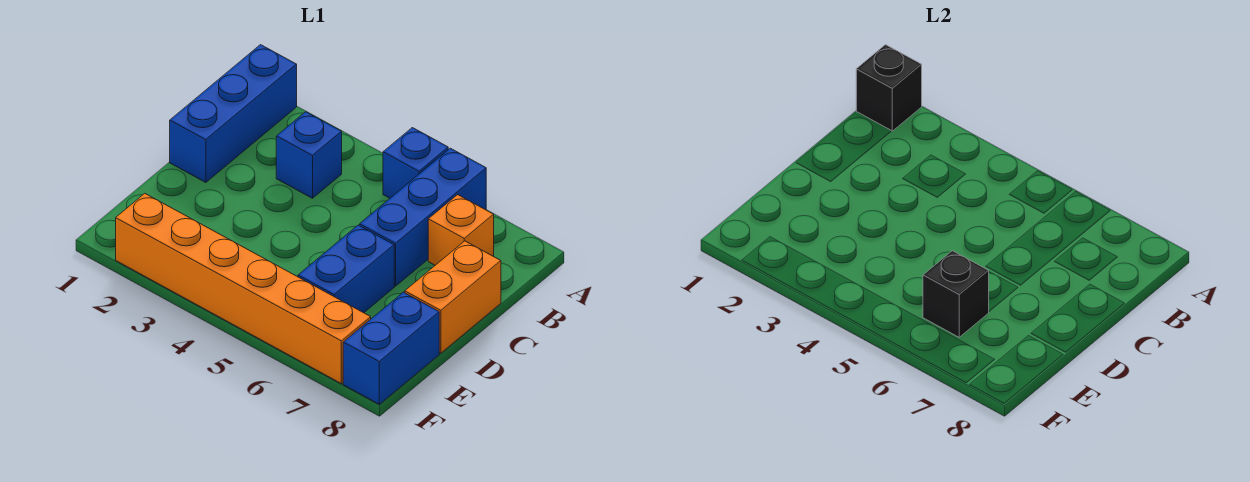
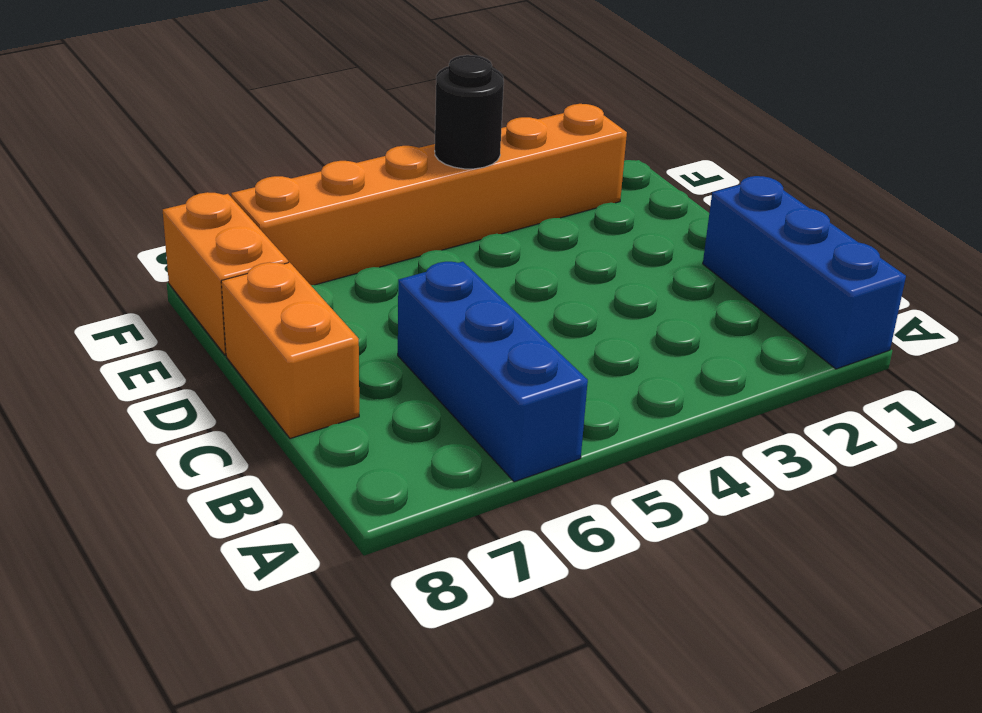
orange brick E8:F8 level 1 -> blue brick E8:F8 level 1
black round brick F4 level 2 -> none
none -> blue brick A5 level 1
none -> blue brick B3 level 1

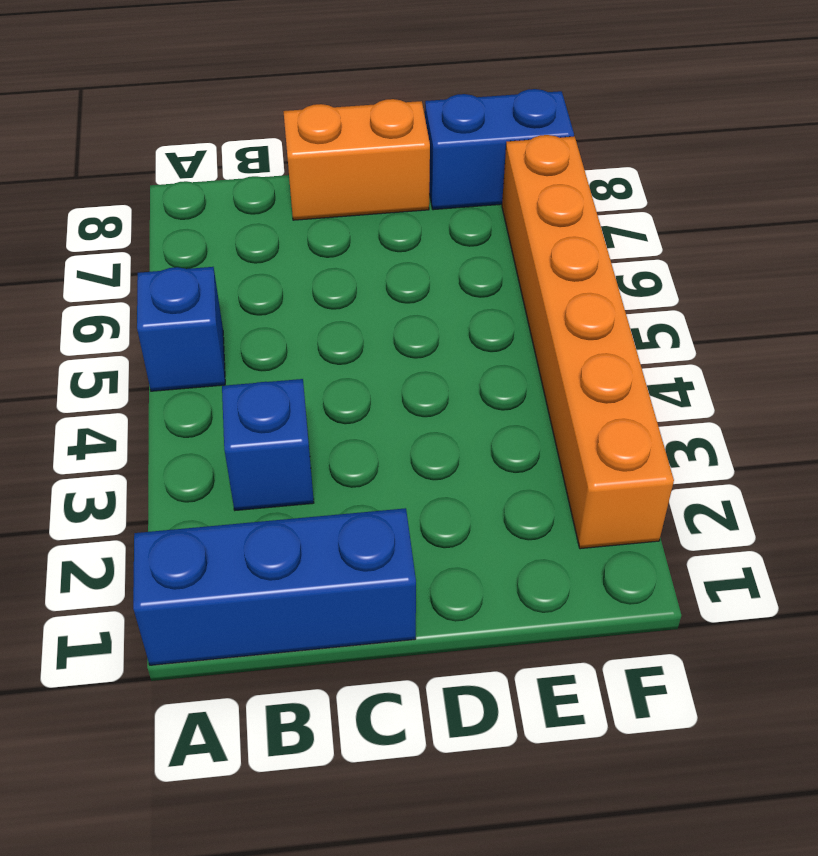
none -> blue brick A6:C6 level 1
none -> orange brick B7 level 1

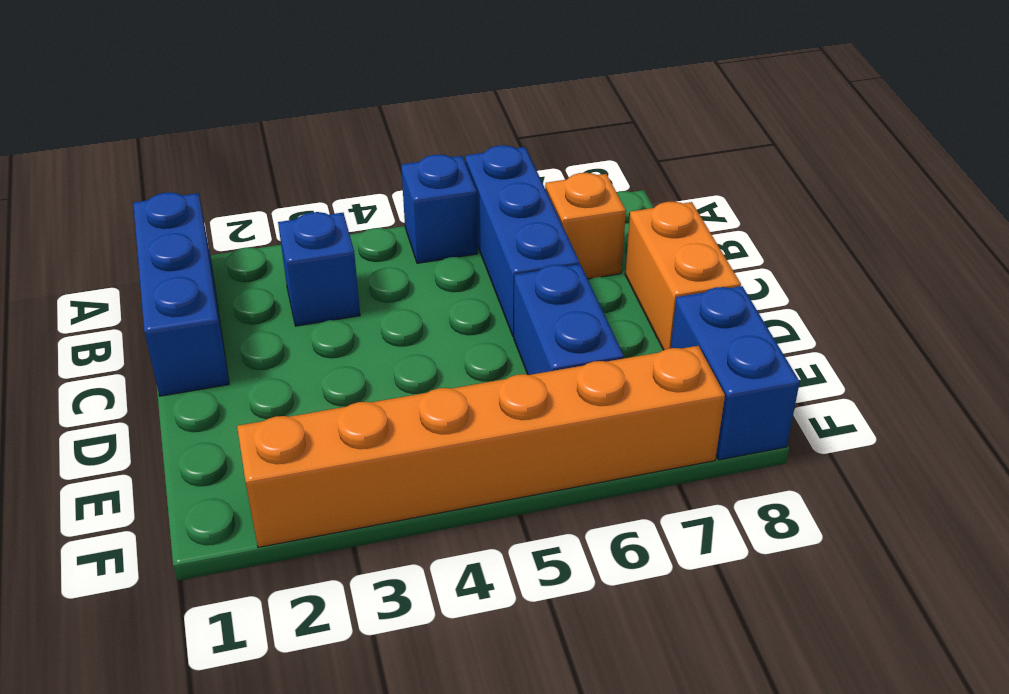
none -> black brick A1 level 2
none -> black brick E6 level 2

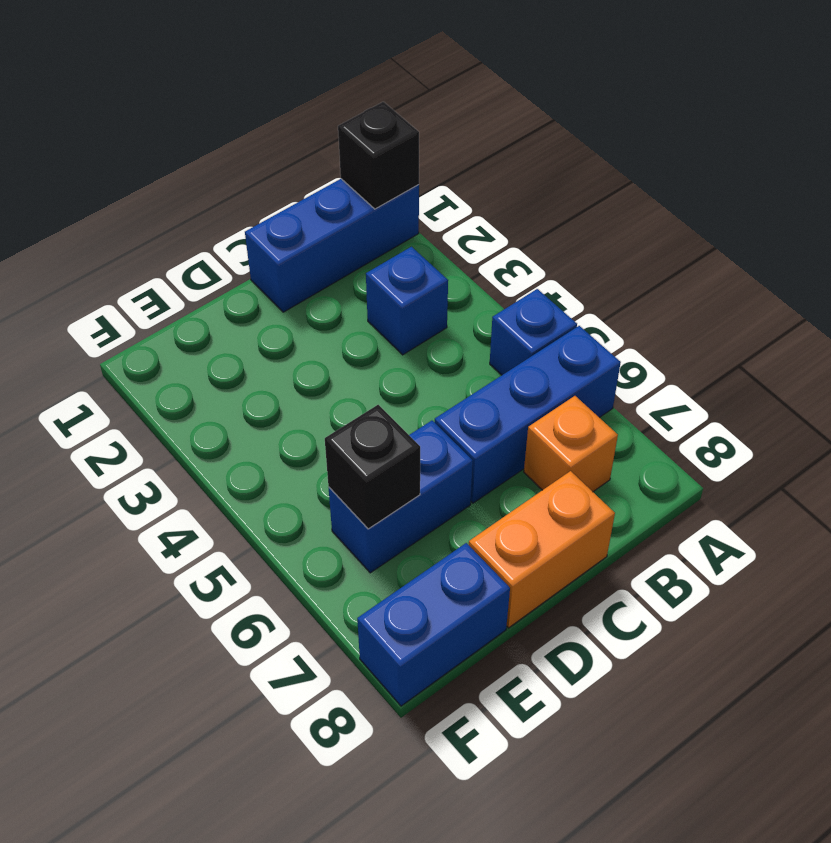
none -> orange brick F2:F7 level 1

